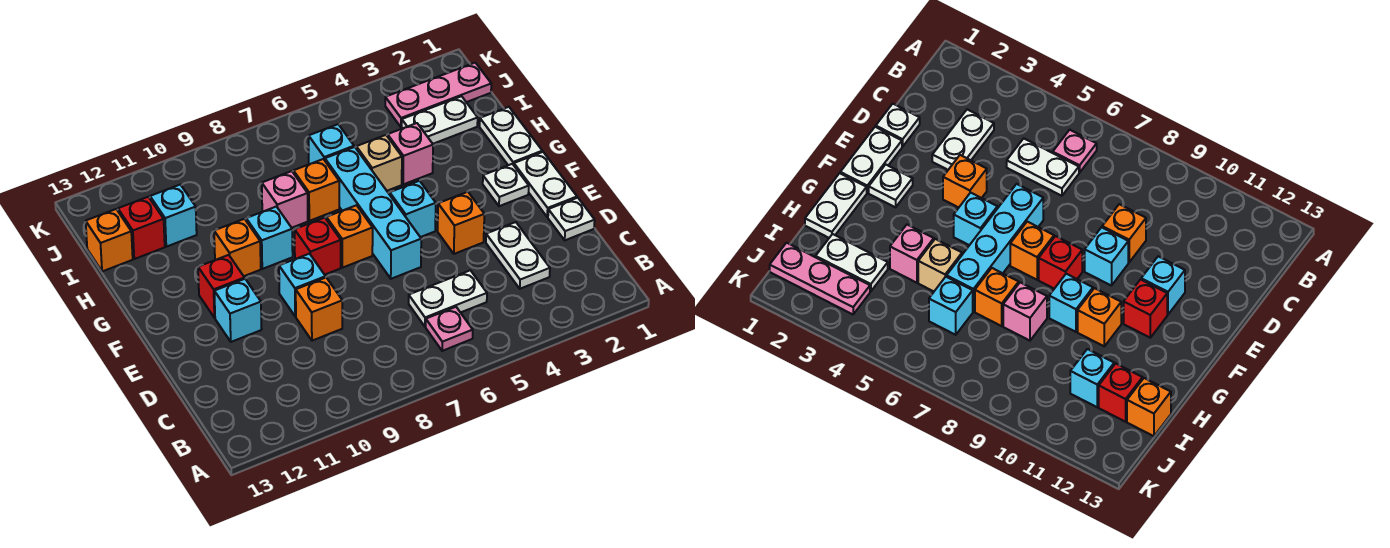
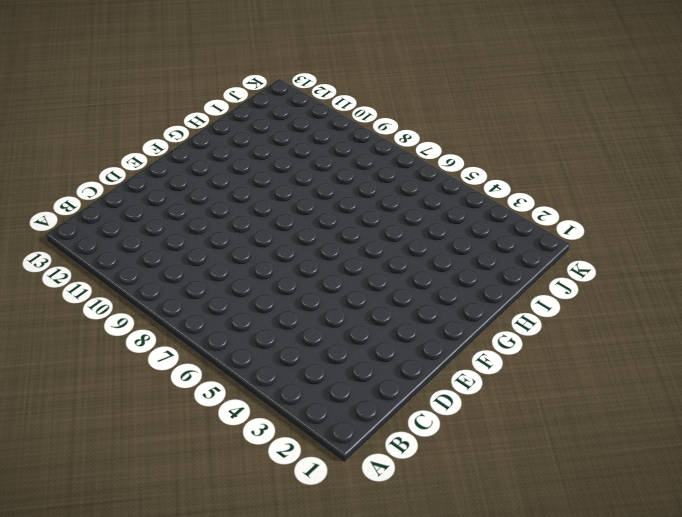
none -> pink plate B6 level 1
none -> white plate C3:D3 level 1
none -> white plate C5:C6 level 1

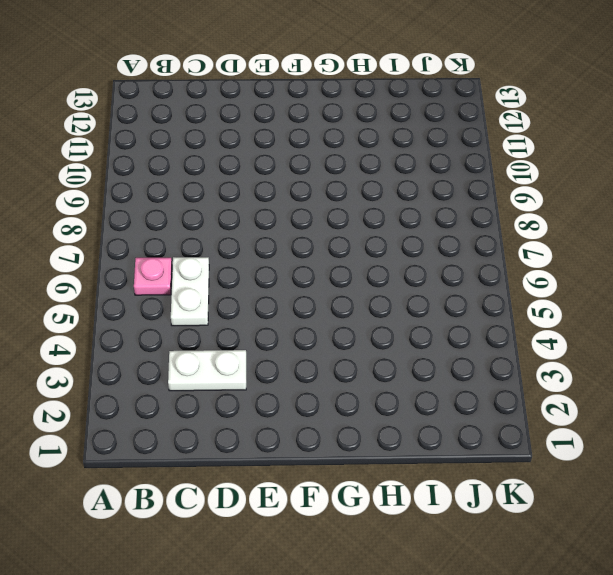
none -> white plate D1 level 1
none -> orange brick D9 level 1
none -> white plate E1:F1 level 1

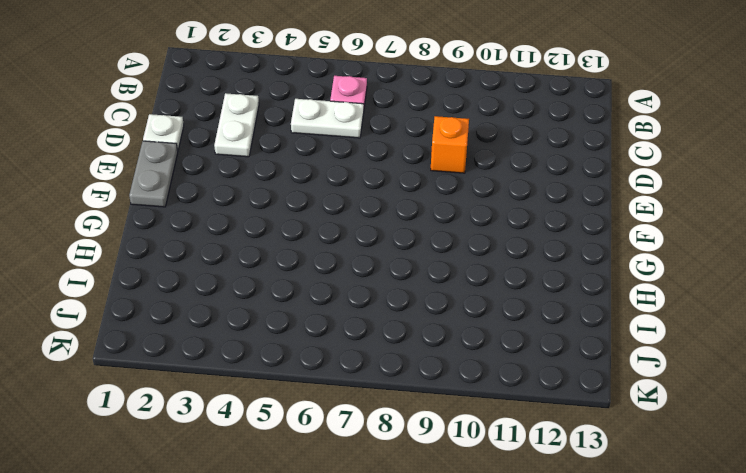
grey plate E1:F1 level 1 -> white plate E1:F1 level 1
none -> orange brick E4 level 1
none -> cyan brick E6:H6 level 1
none -> cyan brick E9 level 1

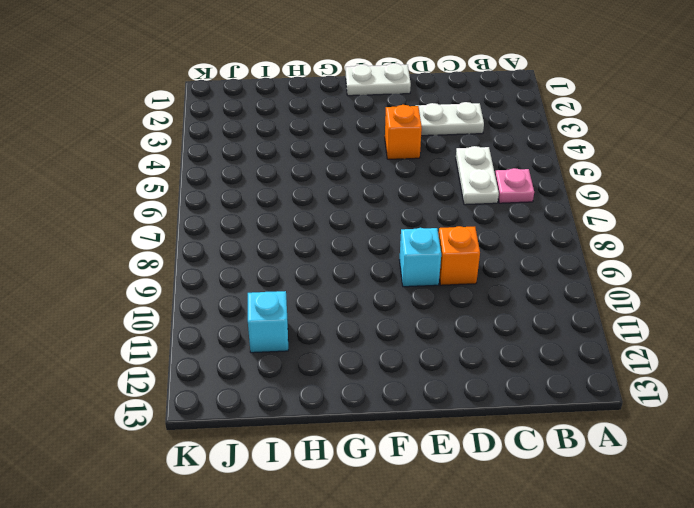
none -> white plate D1 level 1
none -> cyan brick E6:H6 level 1
none -> cyan brick E11 level 1

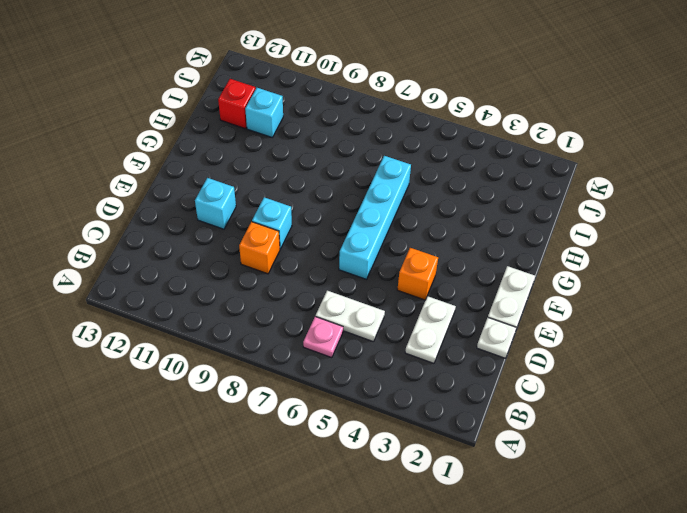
none -> white plate F2 level 1
none -> cyan brick F5 level 1
none -> orange brick F7 level 1

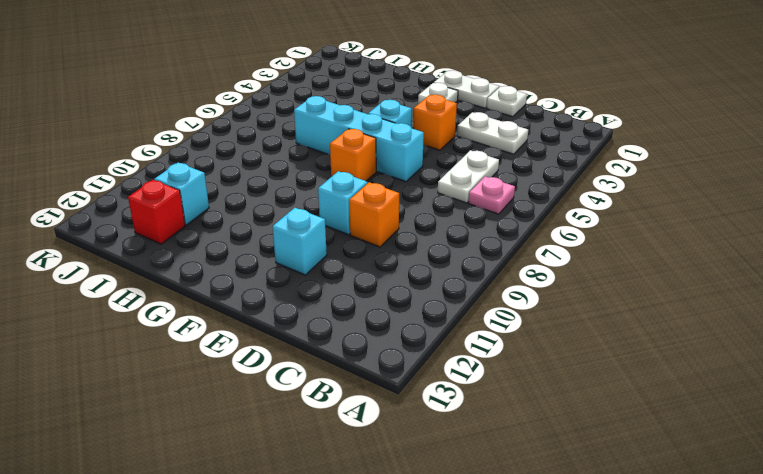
none -> red brick F8 level 1
none -> red brick F11 level 1
none -> white plate G1:H1 level 1

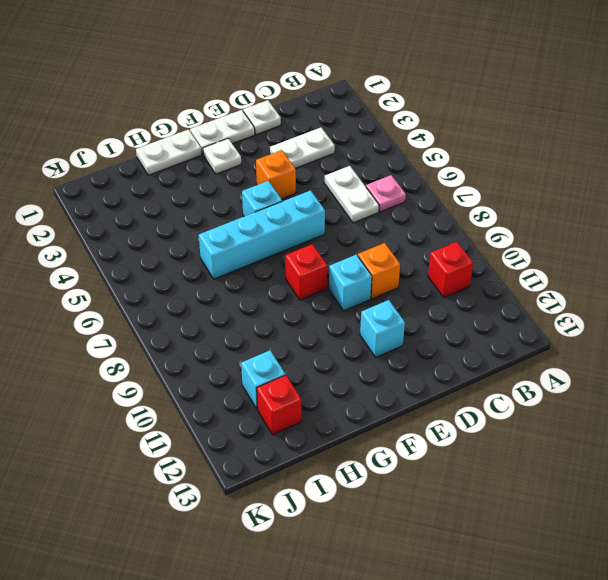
red brick B10 level 1 -> red brick F11 level 1
none -> orange brick F7 level 1
none -> cyan brick G9 level 1
none -> orange brick G10 level 1

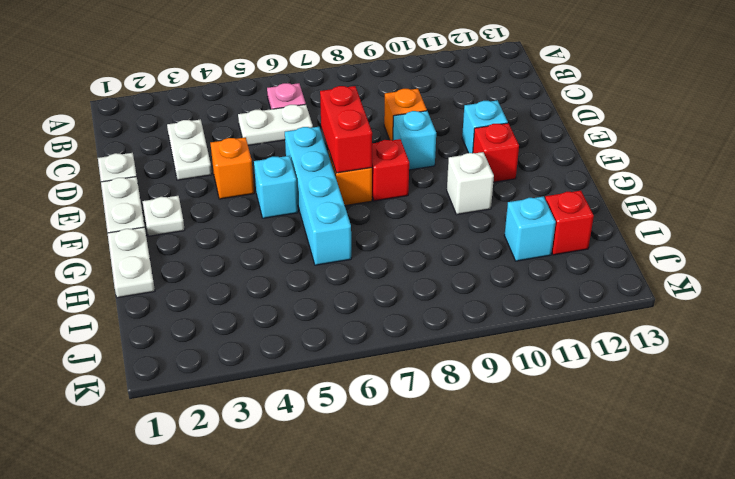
red brick E7:F7 level 2 -> none
white brick G10 level 1 -> orange brick G10 level 1
none -> cyan brick G9 level 1
none -> pink brick H4 level 1
none -> tan brick H5 level 1

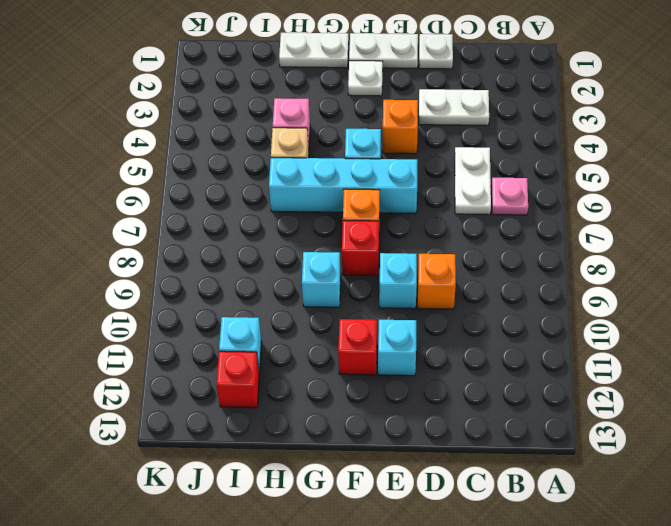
none -> orange brick G10 level 1
none -> orange brick H7 level 1
none -> pink brick H8 level 1

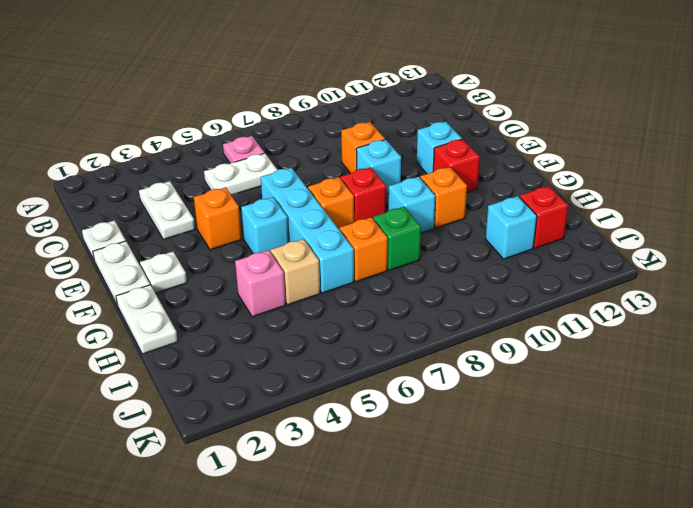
green brick H8 level 1 -> pink brick H8 level 1
none -> white plate I2:I3 level 1
none -> cyan brick I6 level 1
none -> orange brick I13 level 1

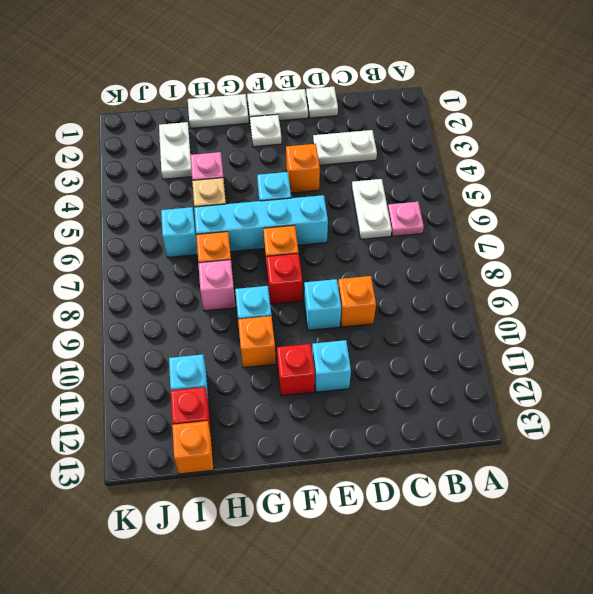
none -> pink plate J1:J3 level 1

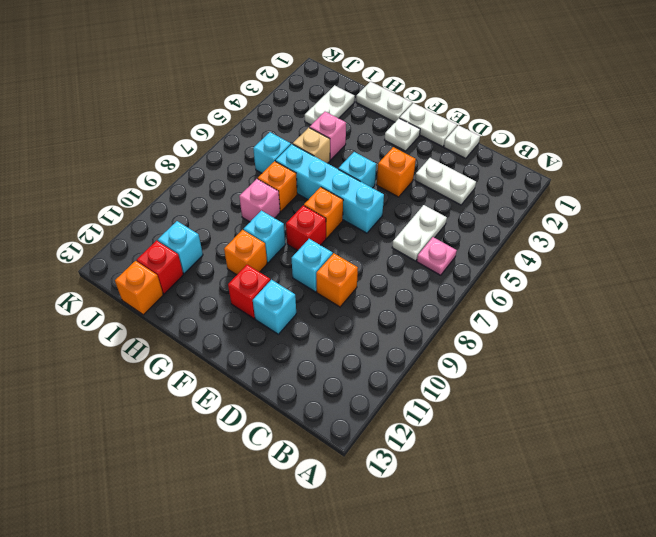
none -> pink plate J1:J3 level 1

